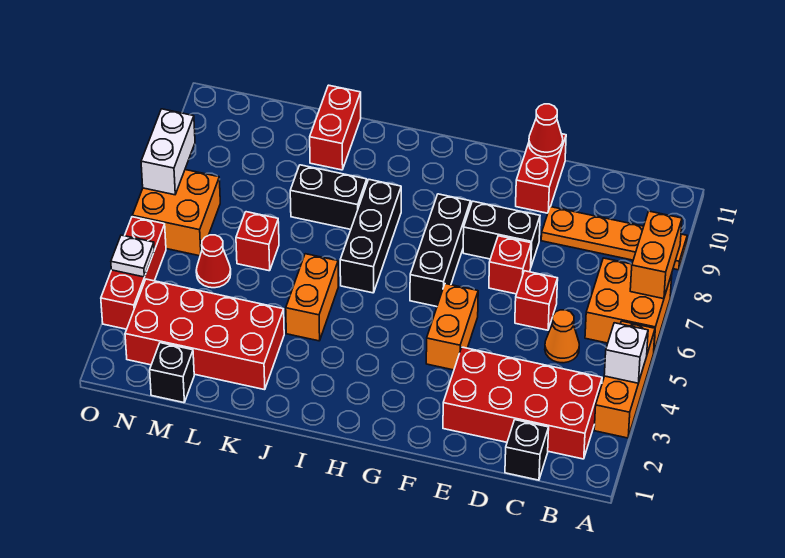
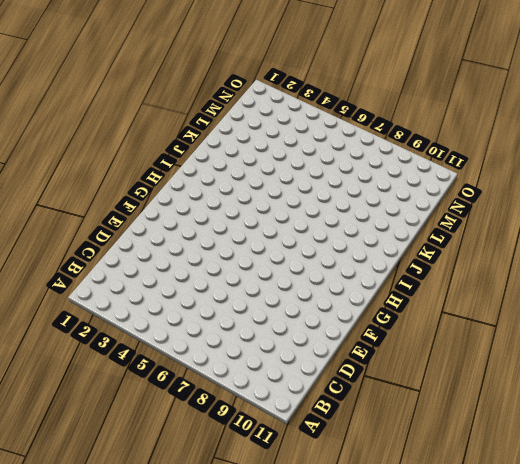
none -> orange brick A3:A5 level 1
none -> orange brick A6:B7 level 1
none -> orange plate A9:D9 level 1

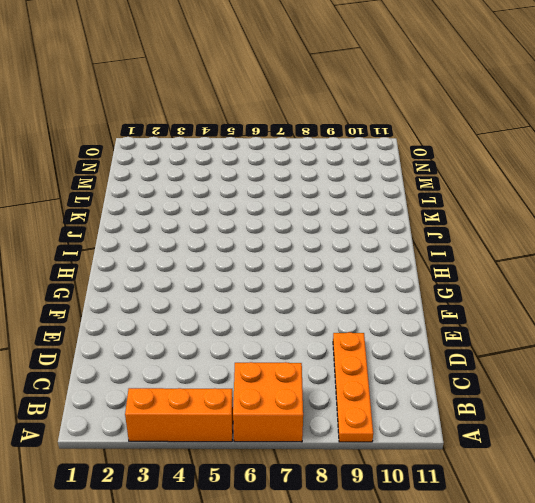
none -> red brick B2:E3 level 1
none -> black brick C1 level 1
none -> orange cone C5 level 1

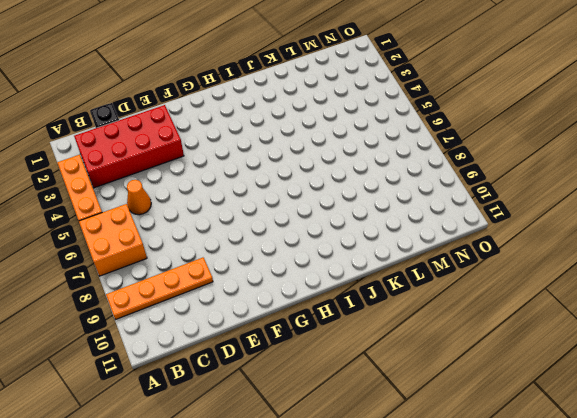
none -> red brick D6 level 1
none -> red brick E7 level 1
none -> black brick E8:F8 level 1

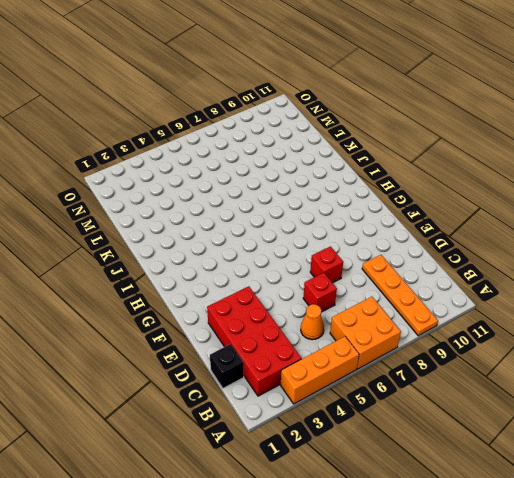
none -> black brick E8:F8 level 1
none -> red brick E10:E11 level 1
none -> orange brick F4:F5 level 1

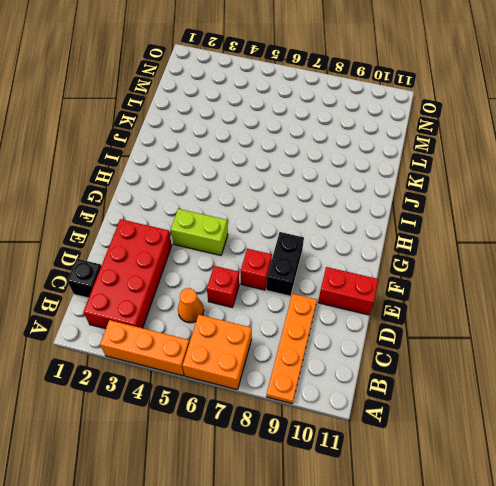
lime brick F4:F5 level 1 -> orange brick F4:F5 level 1
none -> black brick G6:G8 level 1
none -> black brick I6:I8 level 1
none -> orange brick J4:J5 level 1

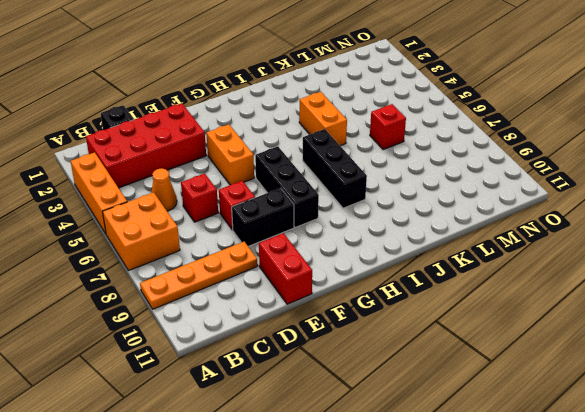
none -> black brick J8:K8 level 1
none -> red brick K2:N3 level 1
none -> red brick K10:K11 level 1

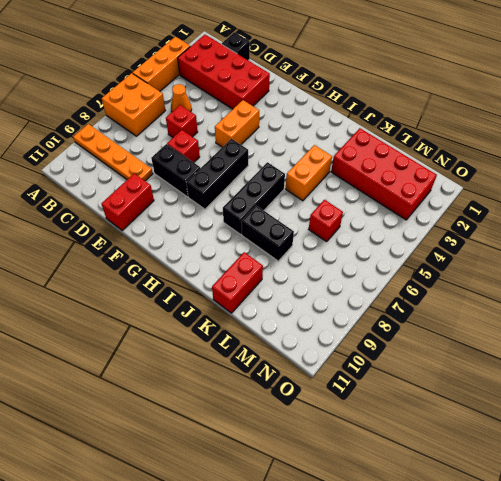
none -> black brick M1 level 1
none -> red cone M5 level 1
none -> orange brick N6:O7 level 1

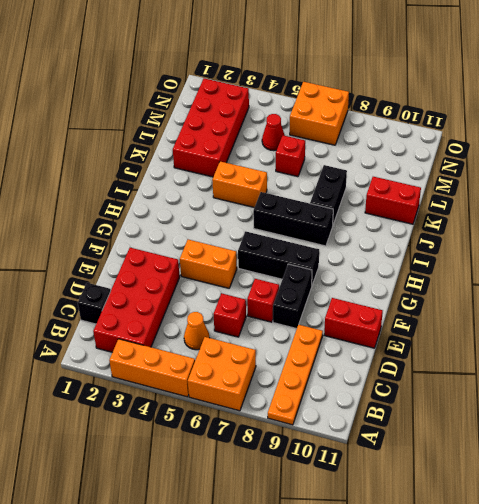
none -> black brick M1 level 1
none -> red brick O3:O5 level 1
none -> white brick A4 level 2

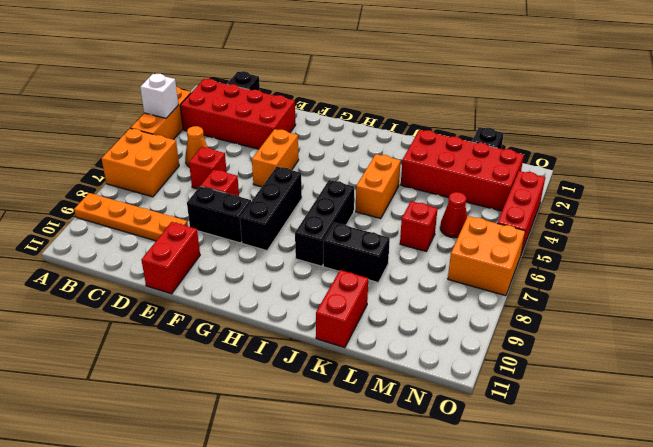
none -> orange brick A7:A8 level 2
none -> red cone E11 level 2
none -> white plate O4 level 2

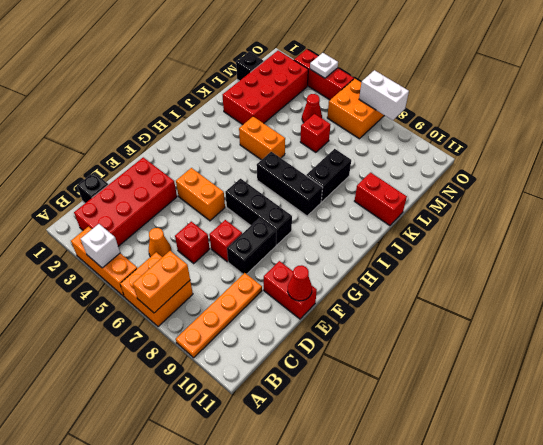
orange brick A7:B7 level 2 -> orange brick A7:A8 level 2

